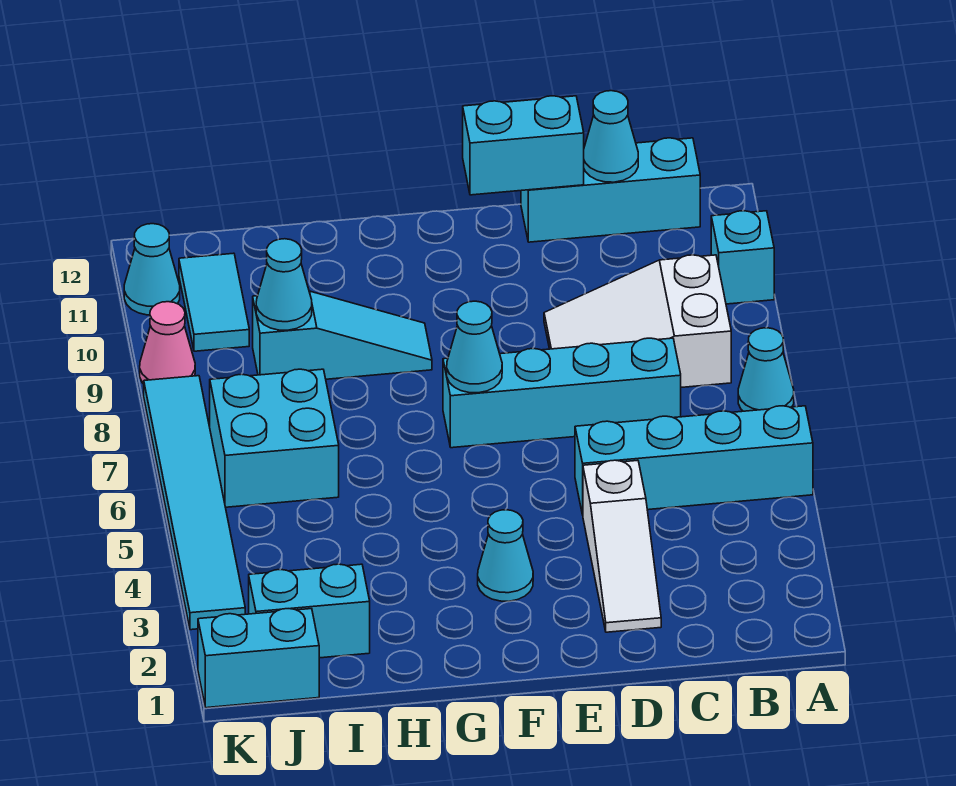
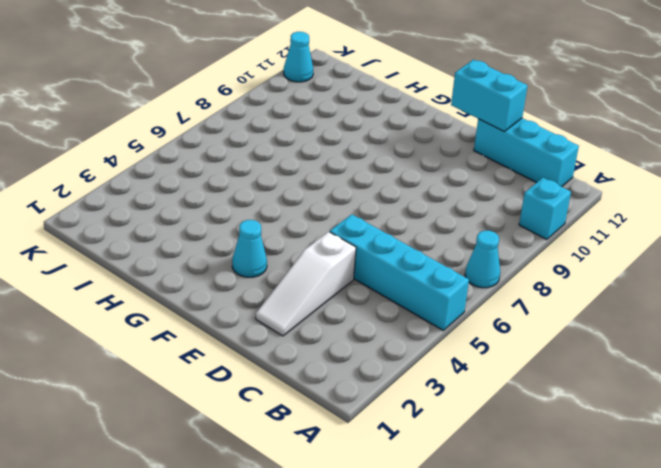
none -> white slope B8:D9 level 1 top B
none -> cyan brick C7:F7 level 1
none -> cyan slope G9:I9 level 1 top I

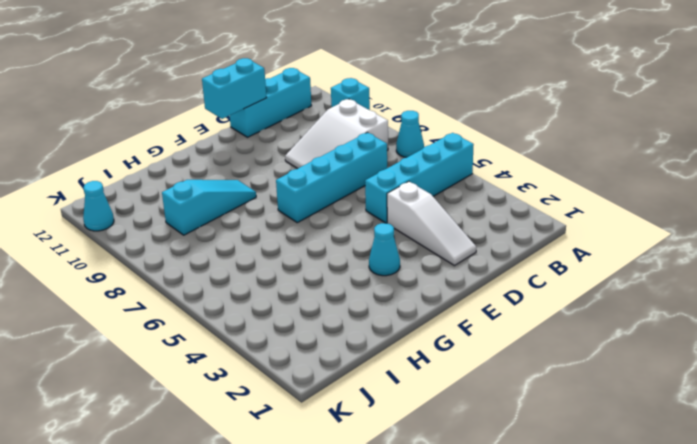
none -> cyan brick I2:J2 level 1
none -> cyan brick I6:J7 level 1
none -> cyan brick J1:K1 level 1

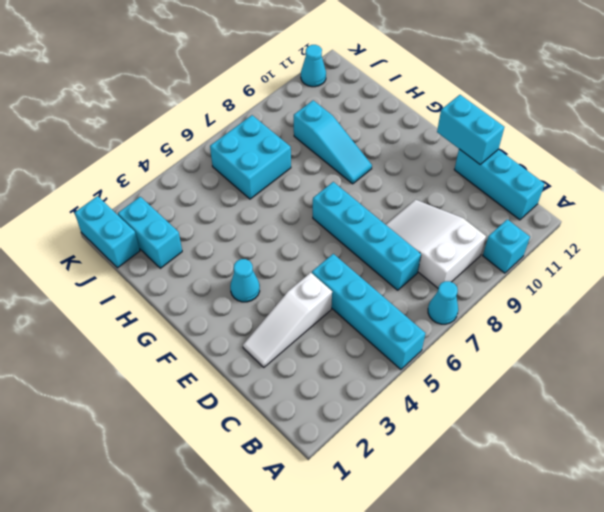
none -> cyan tile J10:J11 level 1
none -> cyan tile K3:K8 level 1
none -> pink cone K9 level 1

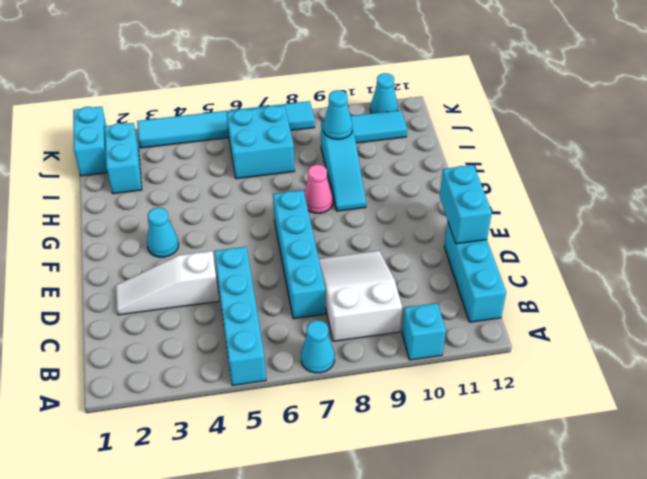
pink cone G8 level 1 -> pink cone K9 level 1
none -> cyan cone C12 level 2
none -> cyan cone F7 level 2

